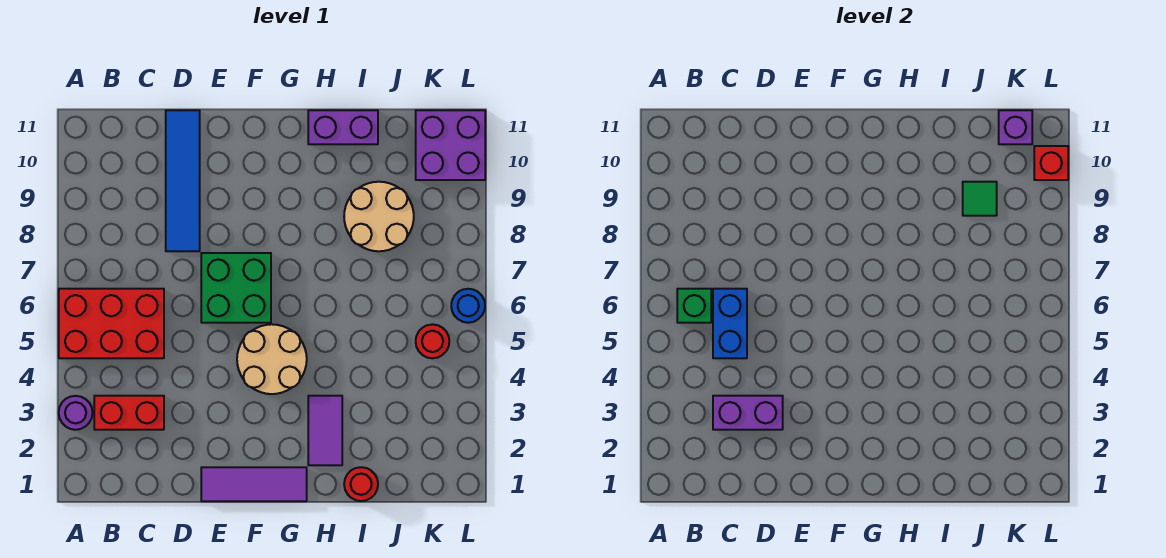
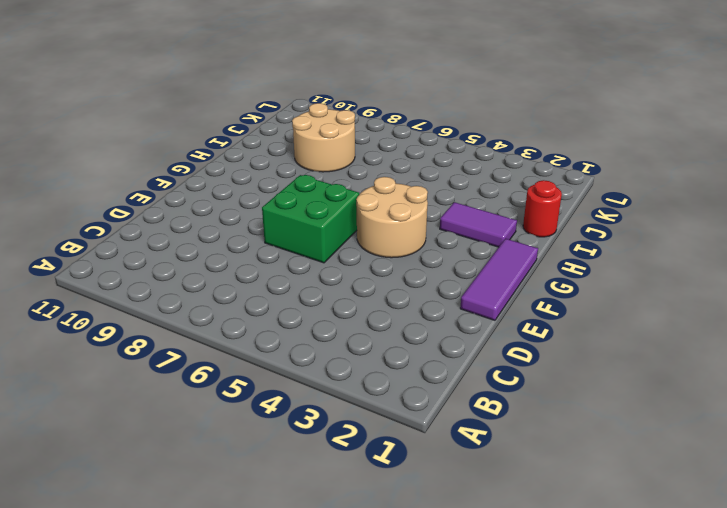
none -> purple round brick A3 level 1
none -> red brick A5:C6 level 1
none -> red brick B3:C3 level 1

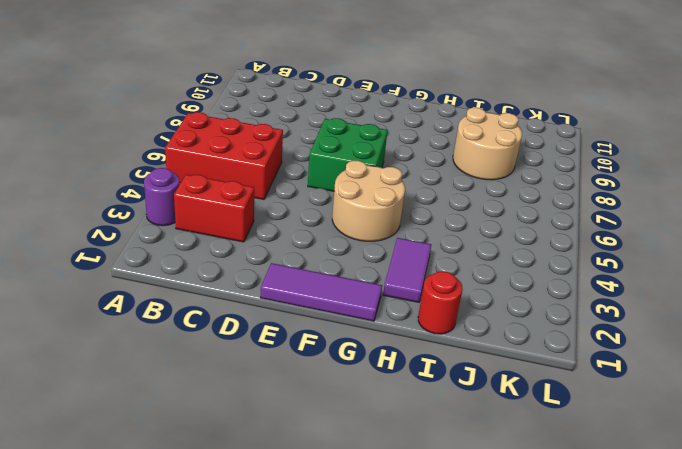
none -> blue tile D8:D11 level 1
none -> purple brick H11:I11 level 1
none -> red round brick K5 level 1

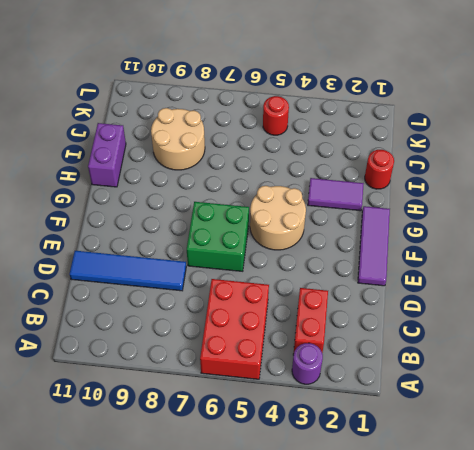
none -> purple brick K10:L11 level 1
none -> blue round brick L6 level 1
none -> green brick B6 level 2

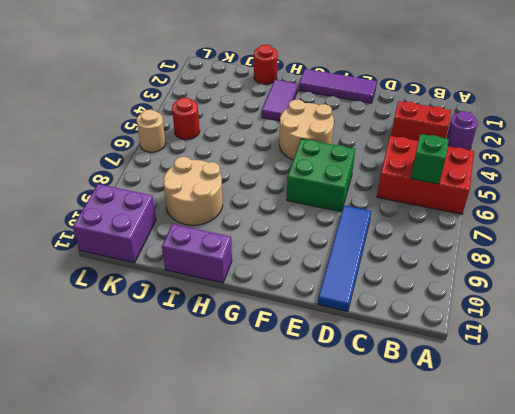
tan round brick L6 level 1 -> blue round brick L6 level 1
none -> purple brick C3:D3 level 2
none -> blue brick C5:C6 level 2
none -> green tile J9 level 2

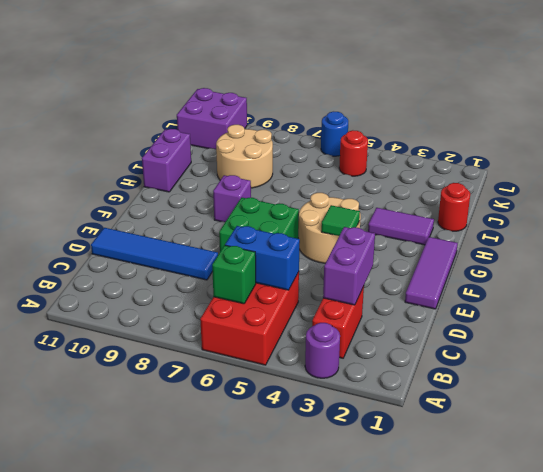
green tile F4 level 2 -> green tile J9 level 2
purple brick G8 level 1 -> purple brick K11 level 2
none -> red brick L10 level 2

